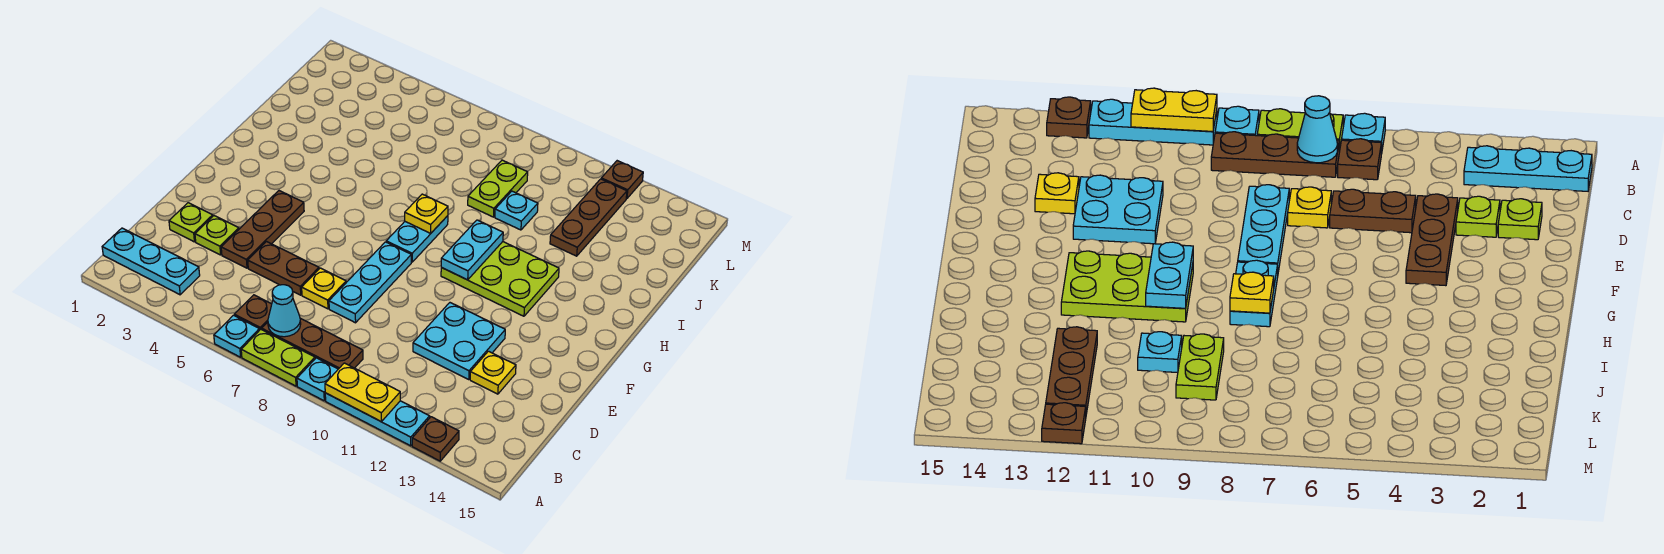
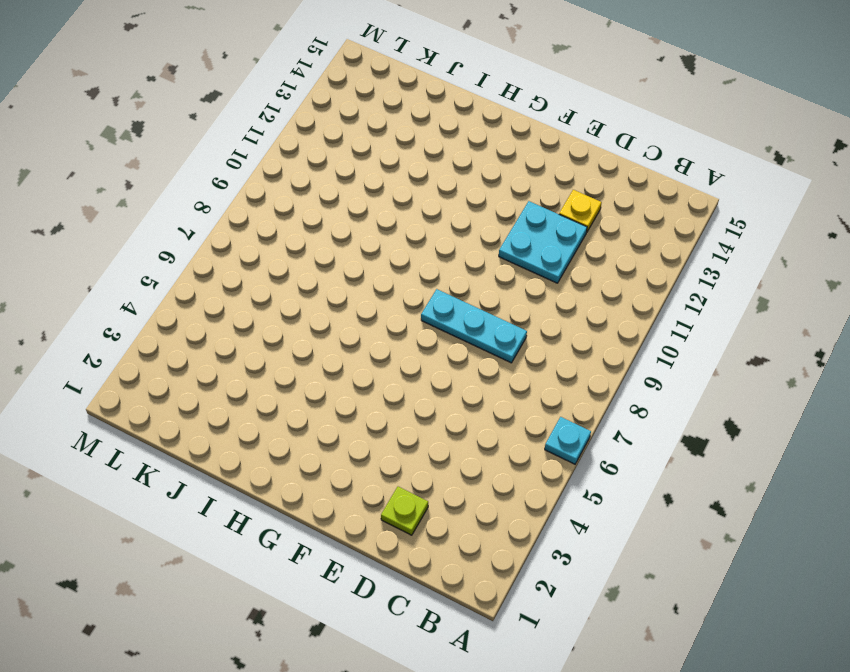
none -> lime plate A7:A8 level 1
none -> cyan plate A9 level 1
none -> cyan plate A10:A12 level 1

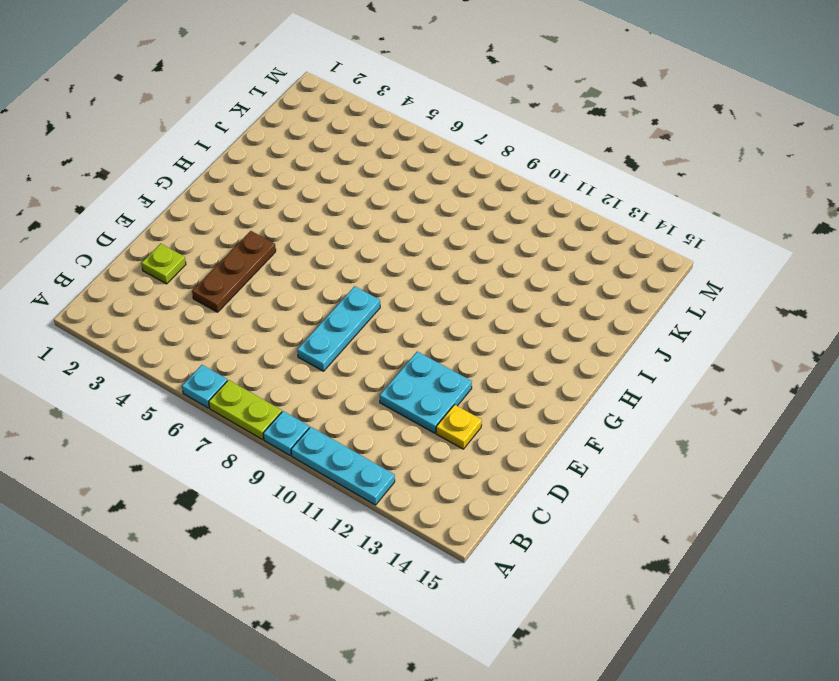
none -> brown plate A13 level 1
none -> cyan plate B1:B3 level 1
none -> brown plate B6 level 1

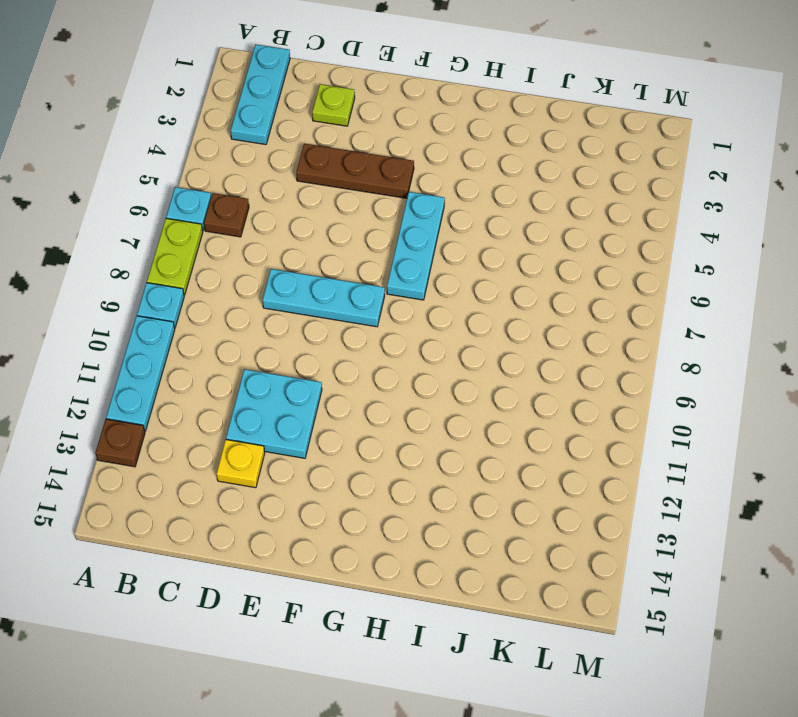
cyan plate G5:G7 level 1 -> none
none -> brown plate B7:B9 level 1
none -> lime plate D3 level 1
none -> brown plate D5:D6 level 1

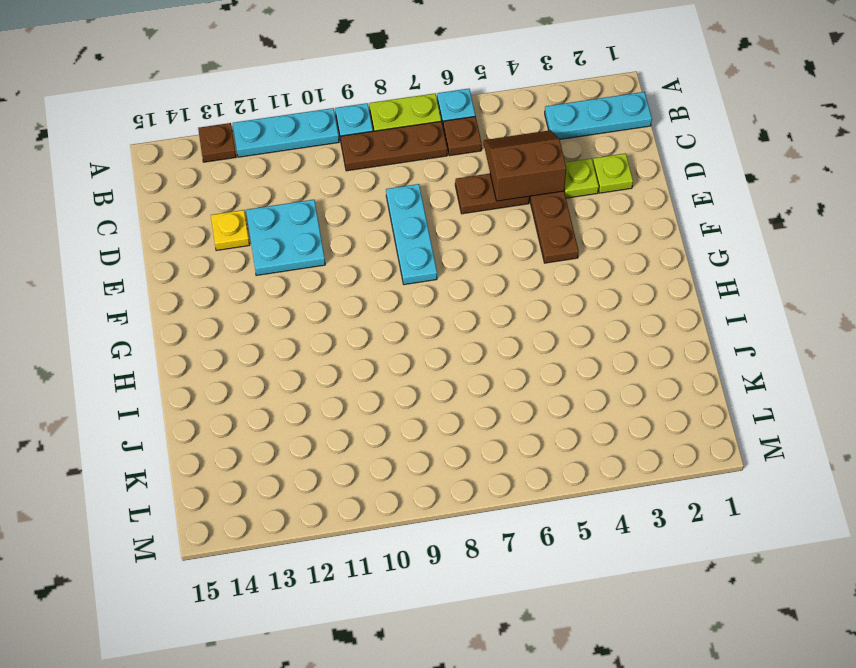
brown slope C4:D5 level 2 top D -> none
none -> yellow plate D7 level 1
none -> cyan plate G8:H8 level 1
none -> lime plate G10:H12 level 1

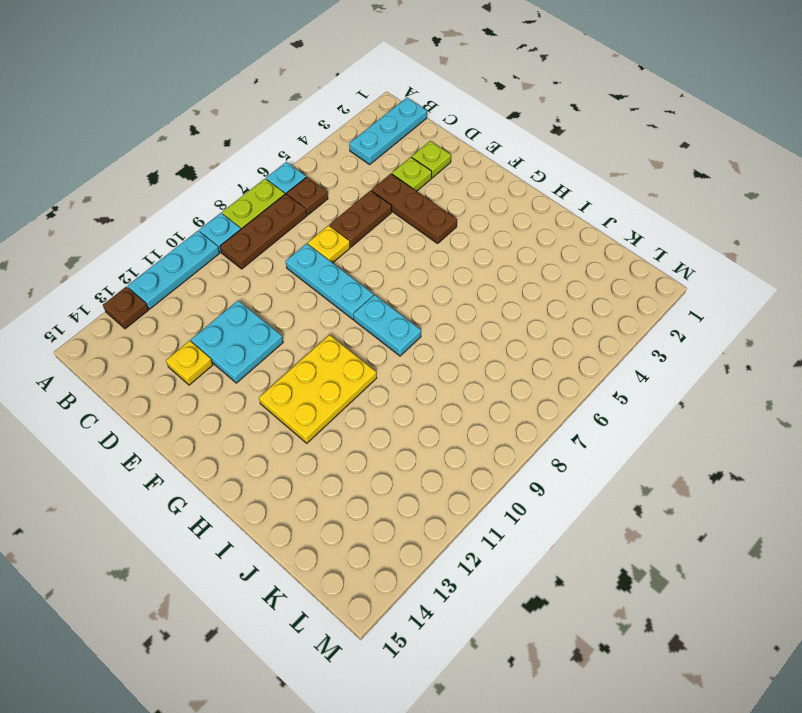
yellow plate G10:H12 level 1 -> lime plate G10:H12 level 1
none -> lime plate J9:K9 level 1
none -> cyan plate J10 level 1
none -> brown plate J12:L12 level 1

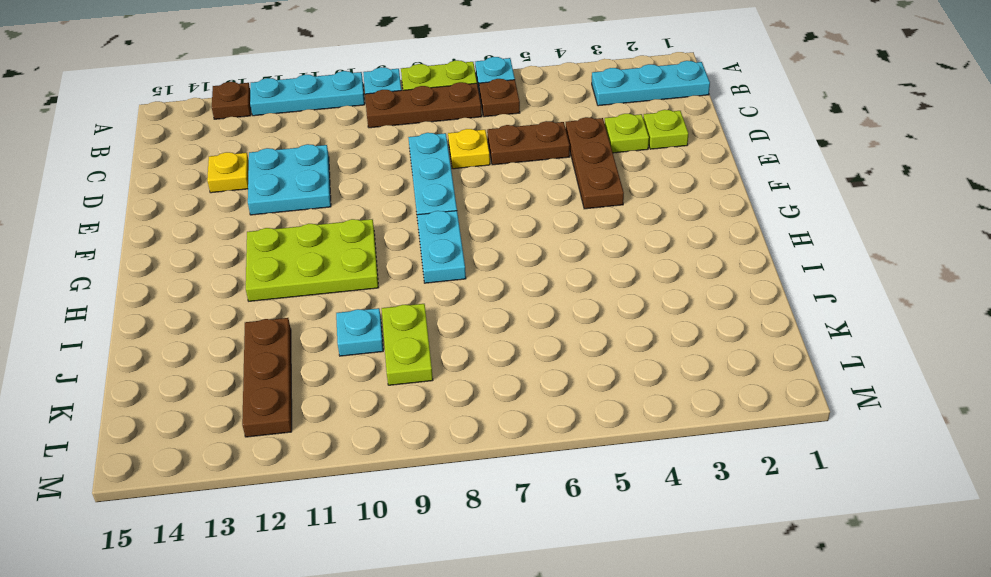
none -> brown plate M12 level 1
none -> yellow plate A10:A11 level 2
none -> cyan cone B7 level 2

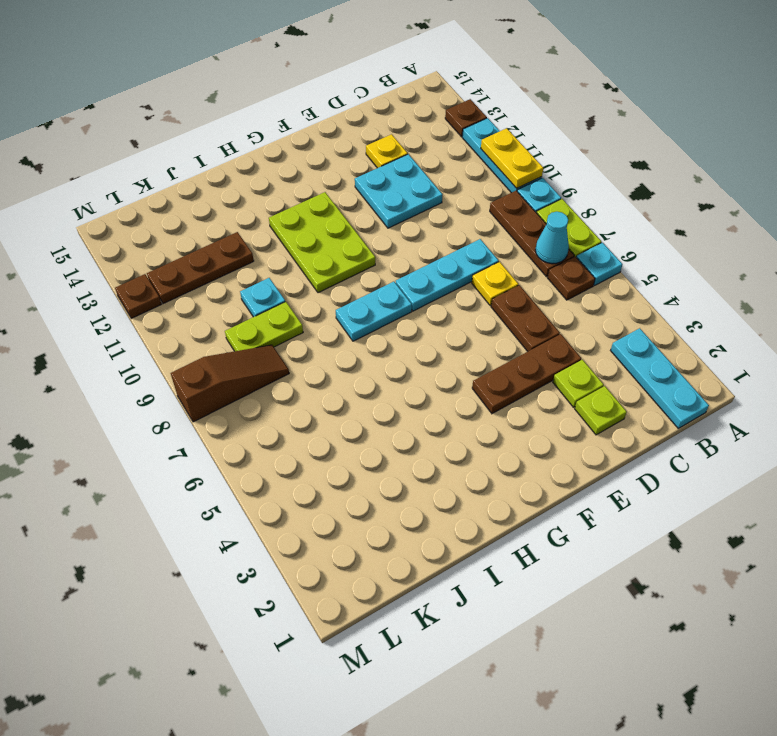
brown slope K8:M8 level 1 top M -> none
none -> cyan plate G10:H10 level 2
none -> yellow plate H8 level 2

